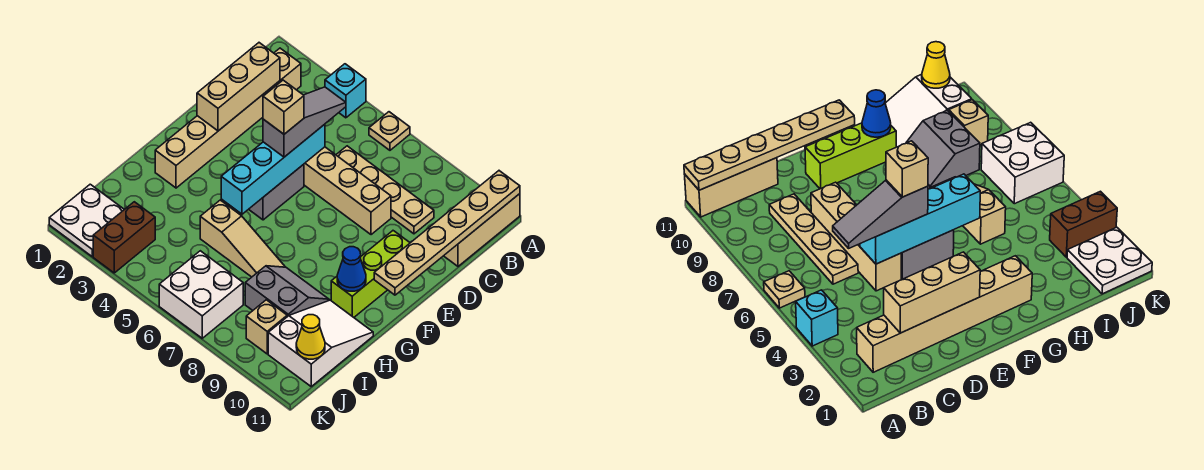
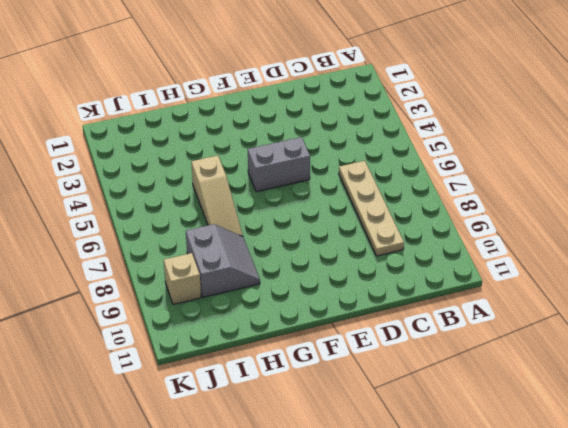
none -> cyan brick A4 level 1
none -> tan plate A6 level 1
none -> tan brick A11:C11 level 1

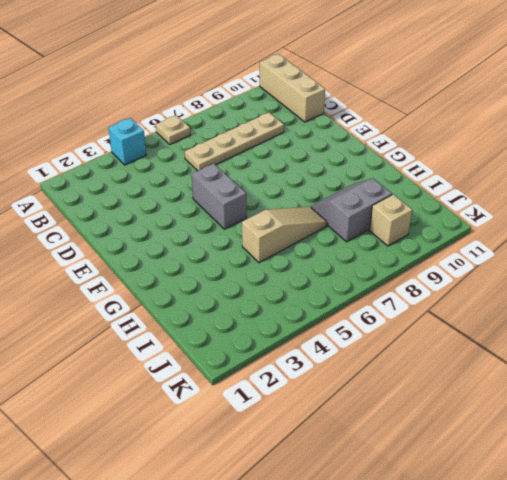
none -> tan brick B2:G2 level 1
none -> tan brick D5:D8 level 1
none -> lime brick E10:G10 level 1

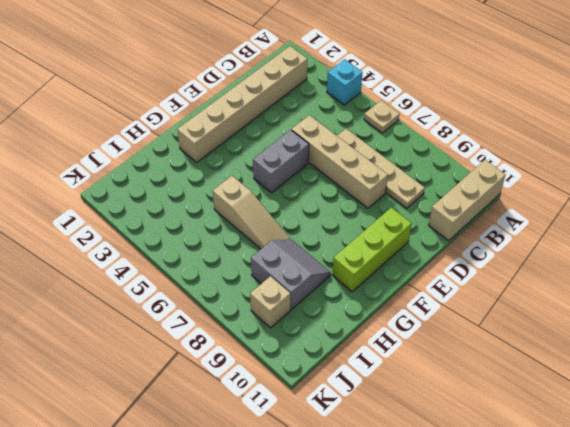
none -> white slope H10:J11 level 1 top J
none -> white plate J1:K2 level 1
none -> brown brick J3:K3 level 1

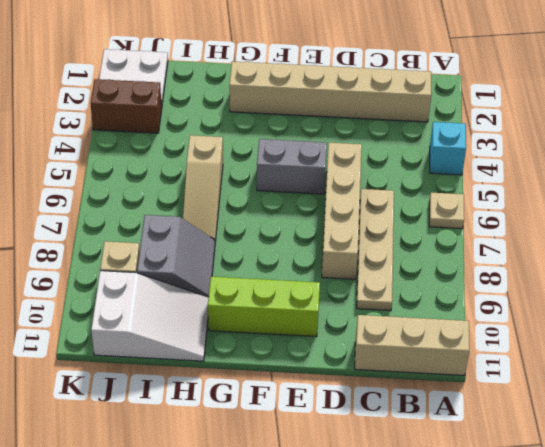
none -> white brick J6:K7 level 1
none -> tan plate A11:F11 level 2
none -> tan brick C2:E2 level 2

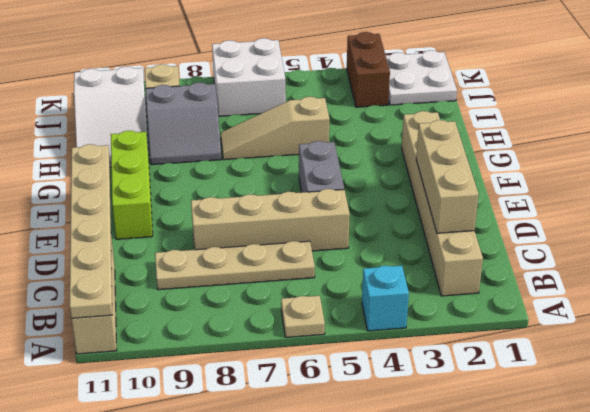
none -> cyan brick D5:G5 level 2
none -> blue cone G10 level 2
none -> yellow cone J11 level 2

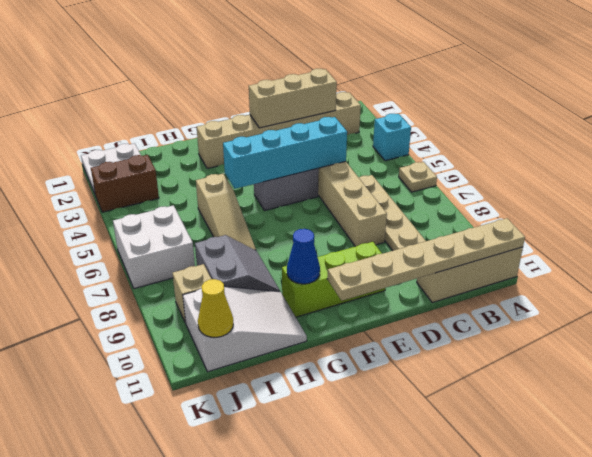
none -> grey slope C5:E5 level 3 top E
none -> tan brick E5 level 4

